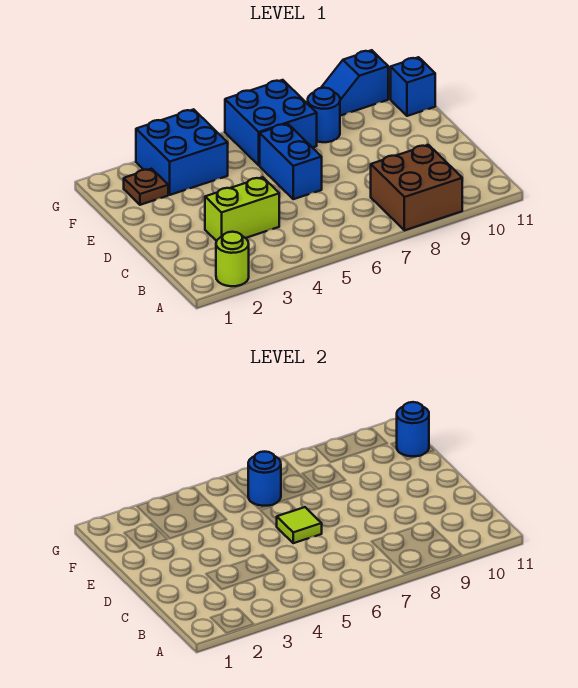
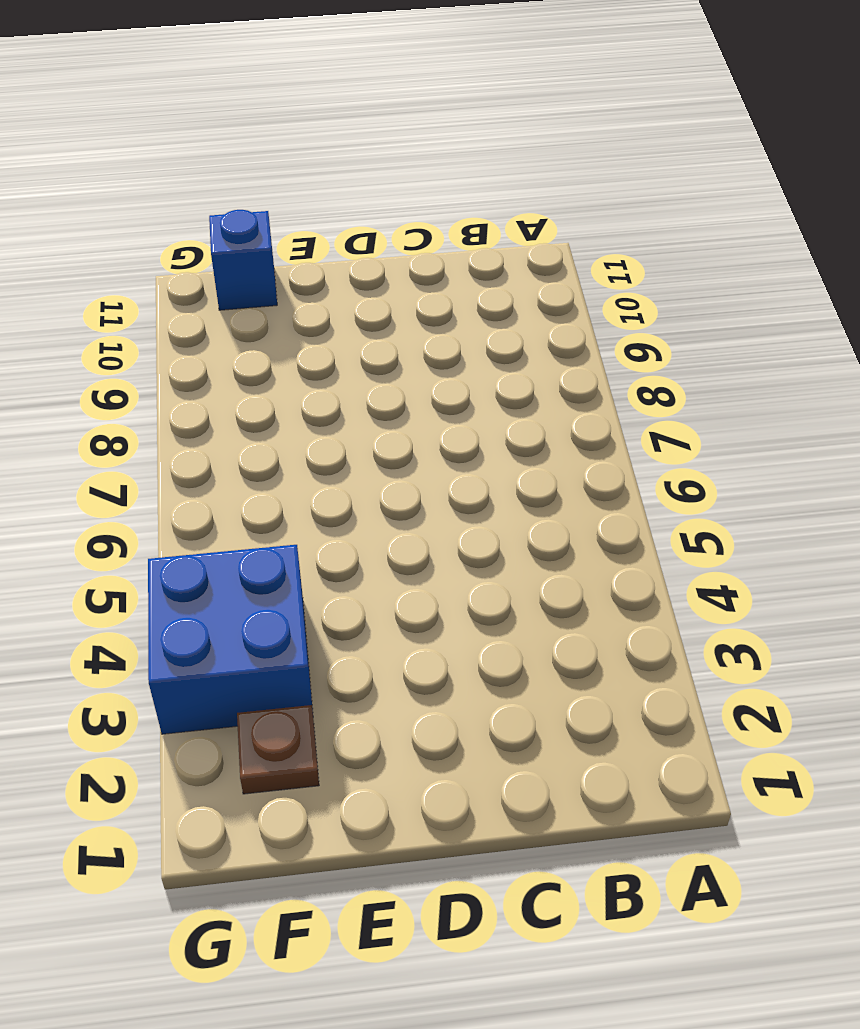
none -> lime round brick A2 level 1
none -> brown brick A8:B9 level 1
none -> lime brick C3:C4 level 1

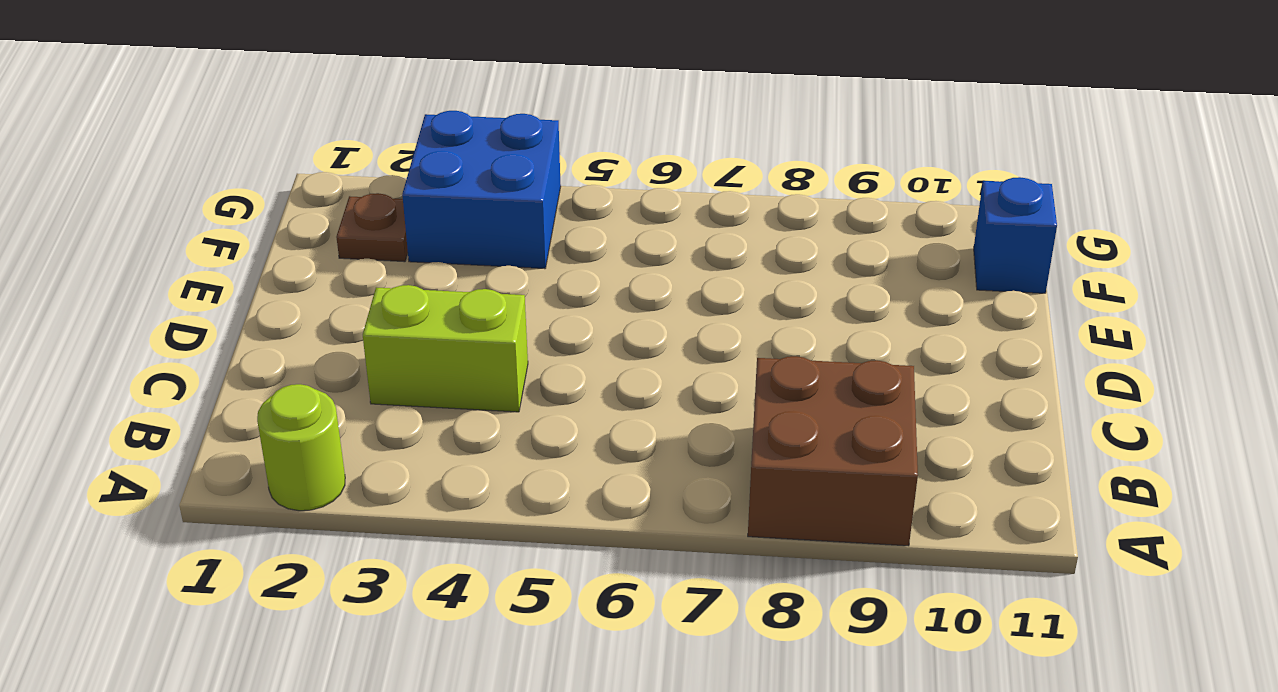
none -> blue brick D6:E6 level 1
none -> blue brick F6:G7 level 1
none -> blue round brick F8 level 1

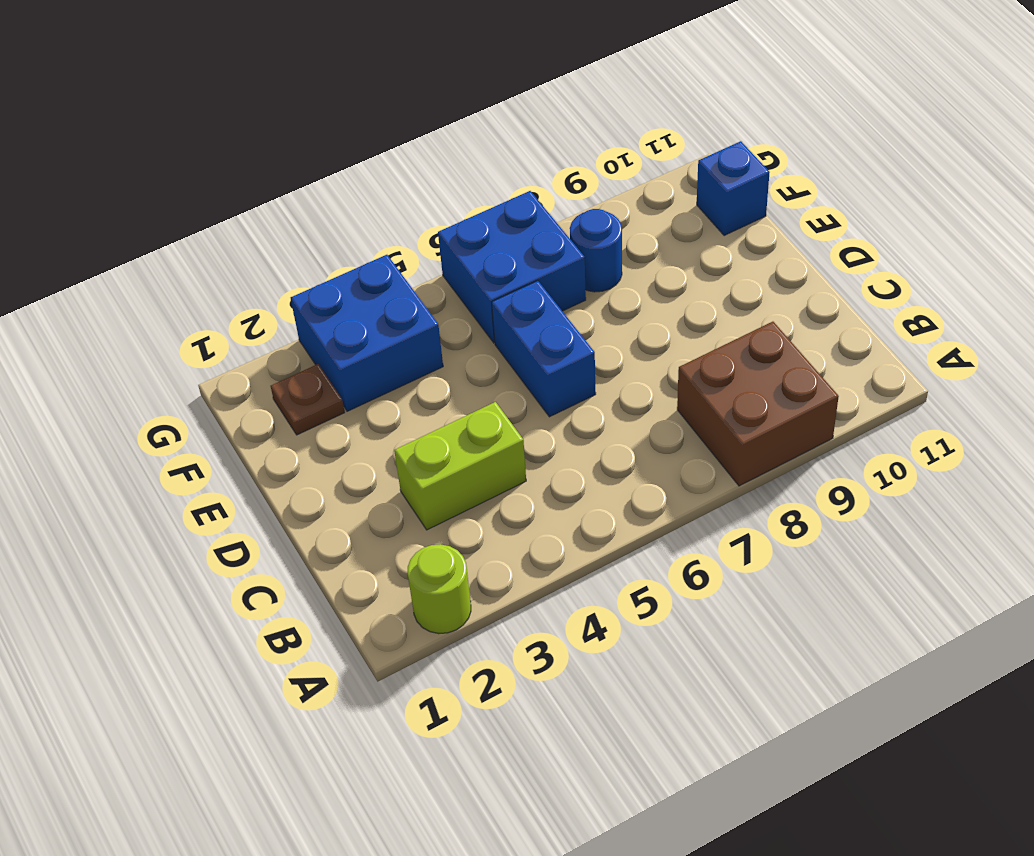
none -> blue slope G9:G10 level 1 top 10
none -> lime tile D6 level 2
none -> blue round brick F6 level 2

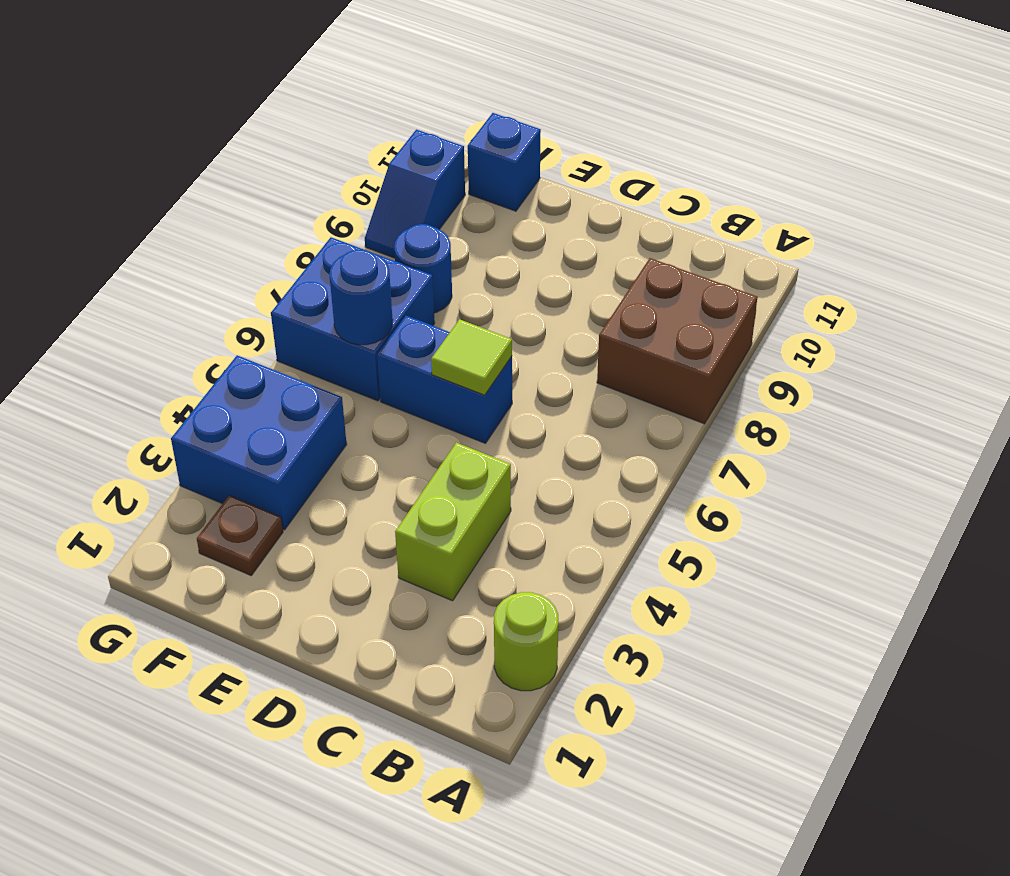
none -> blue round brick F11 level 2

